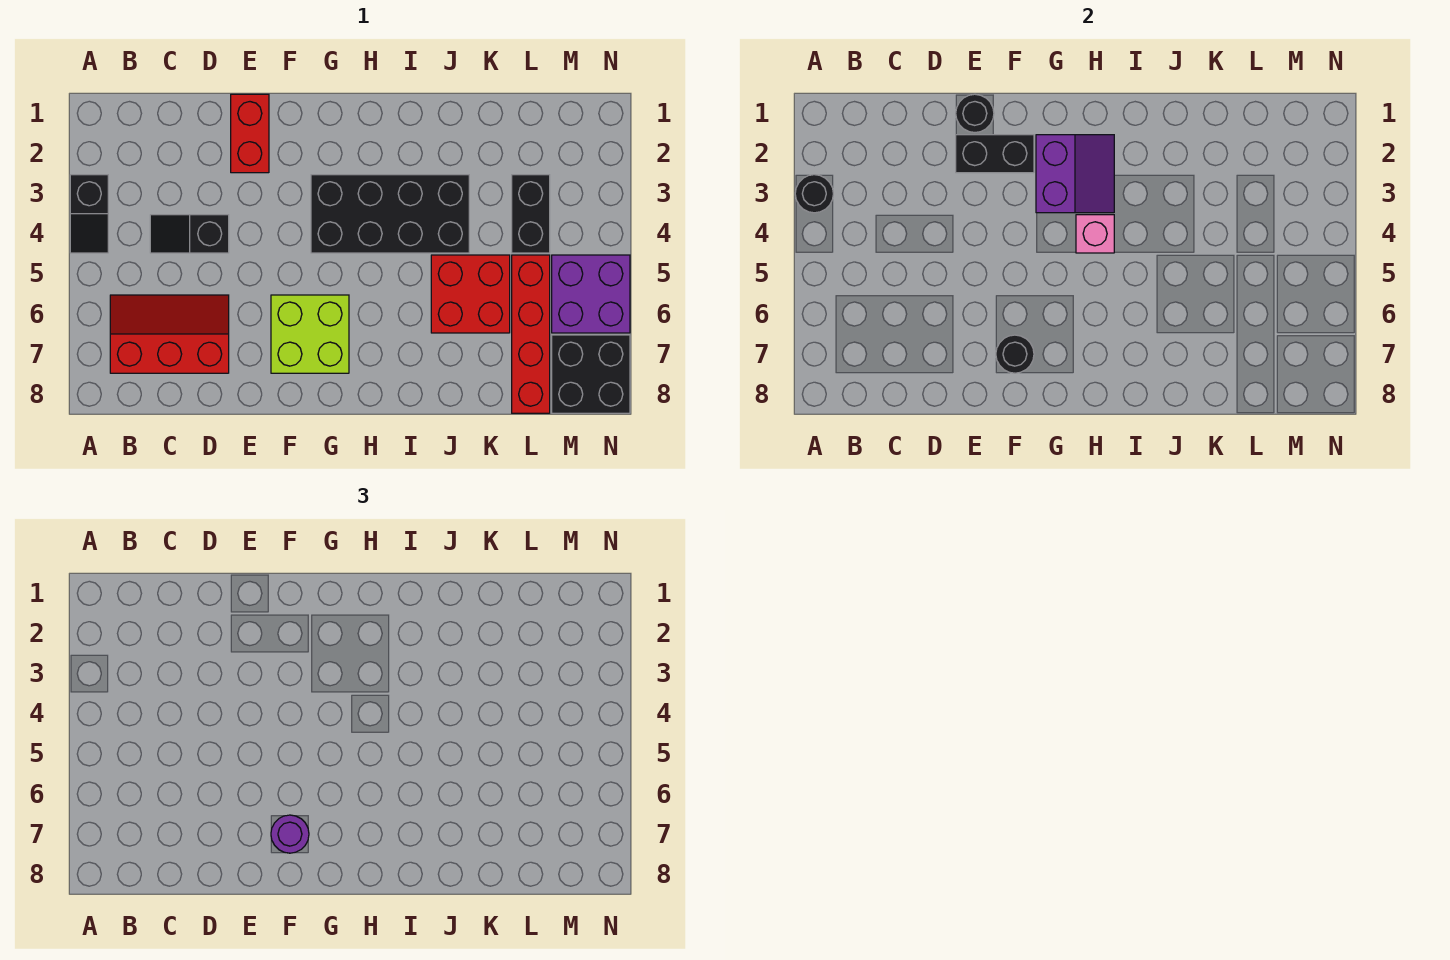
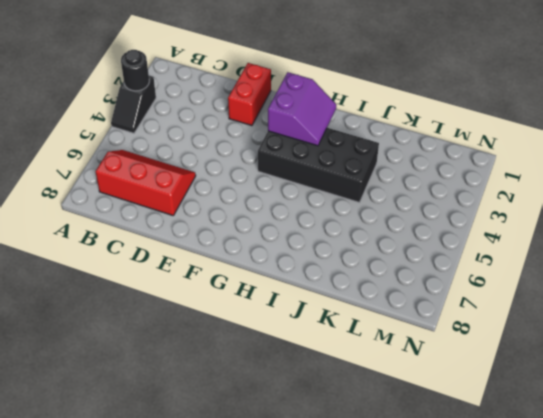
none -> black slope C4:D4 level 1 top D
none -> lime brick F6:G7 level 1
none -> red brick J5:K6 level 1

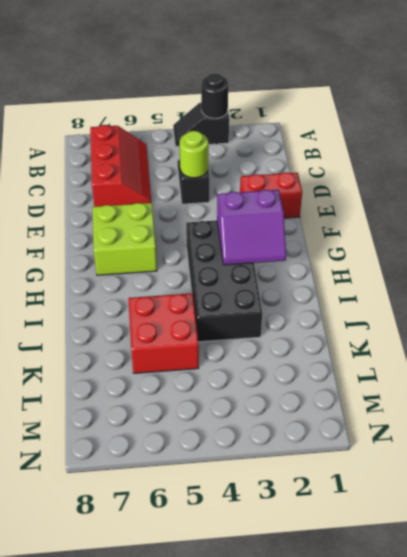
lime round brick D4 level 2 -> none
none -> black brick L3:L4 level 1
none -> red brick L5:L8 level 1
none -> purple brick M5:N6 level 1

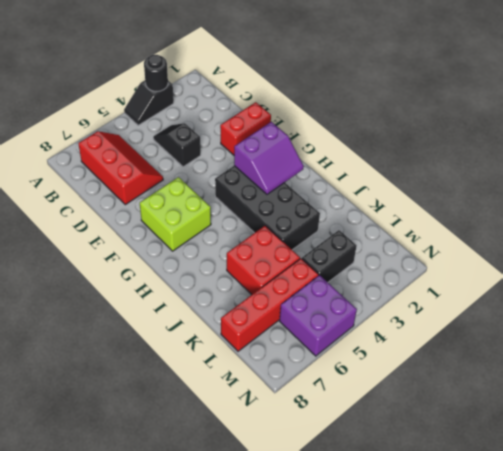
none -> black brick M7:N8 level 1
none -> black round brick E1 level 2
none -> black brick E2:F2 level 2

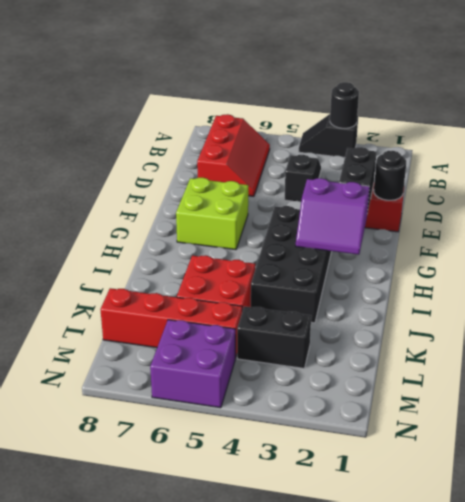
none -> black brick M7:N8 level 1
none -> black round brick F7 level 2
none -> pink brick H4 level 2

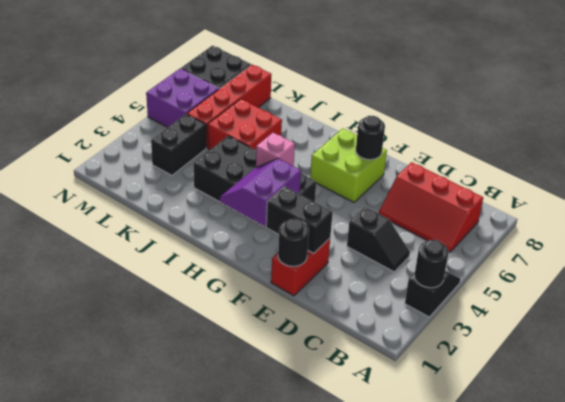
none -> purple round brick F7 level 3

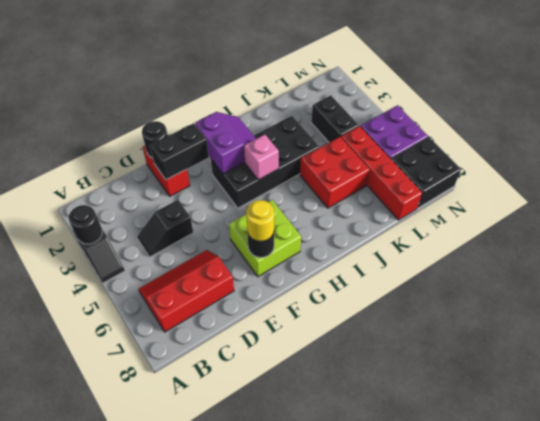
yellow round brick F7 level 3 -> purple round brick F7 level 3

